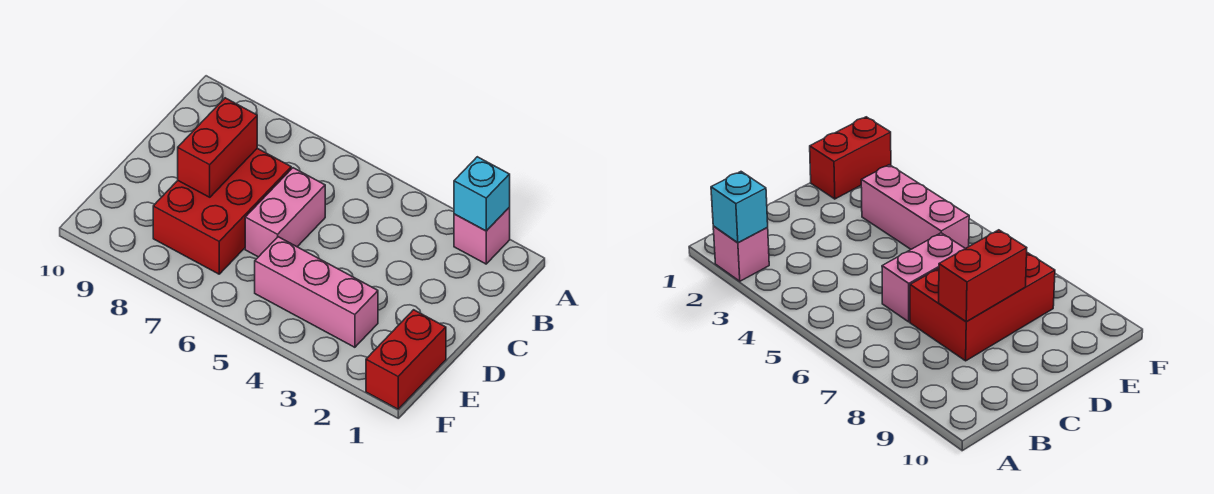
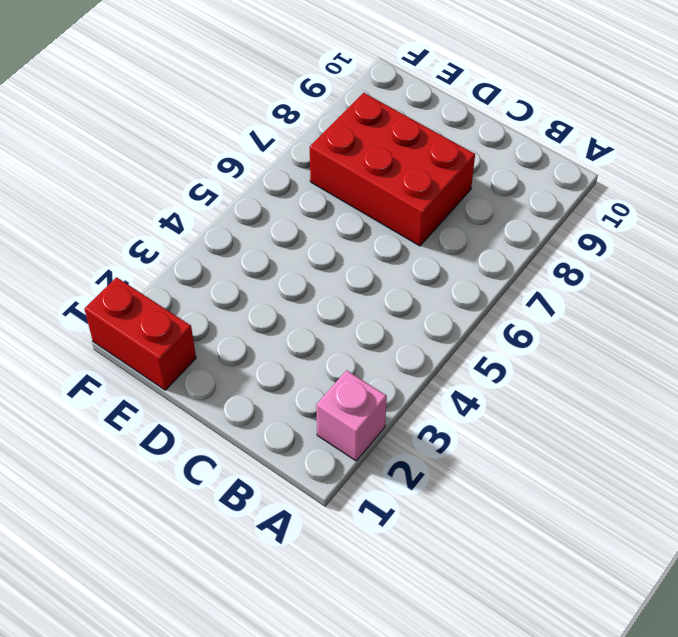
none -> pink brick C6:D6 level 1
none -> pink brick E3:E5 level 1

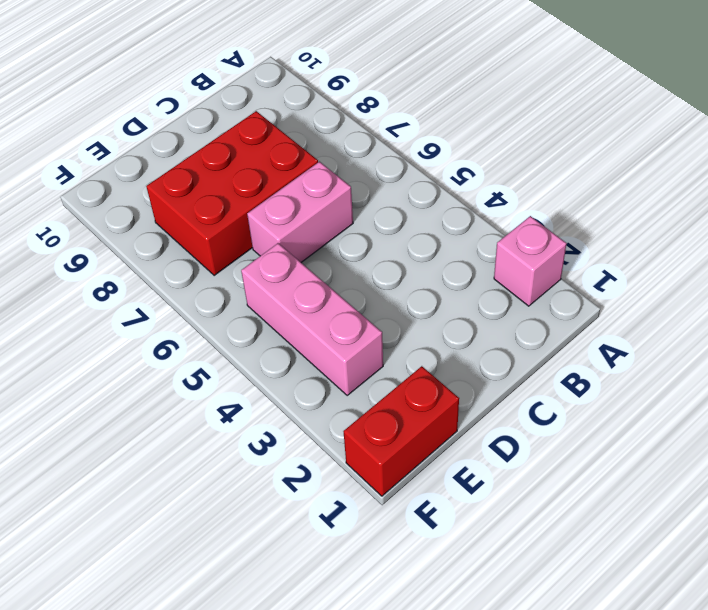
none -> cyan brick A2 level 2
none -> red brick C8:D8 level 2

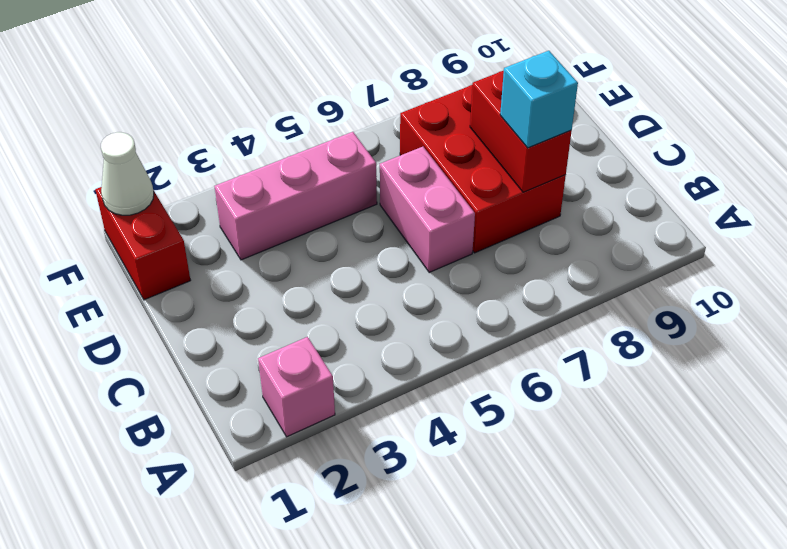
cyan brick C8 level 3 -> cyan brick A2 level 2
white cone F1 level 2 -> none

